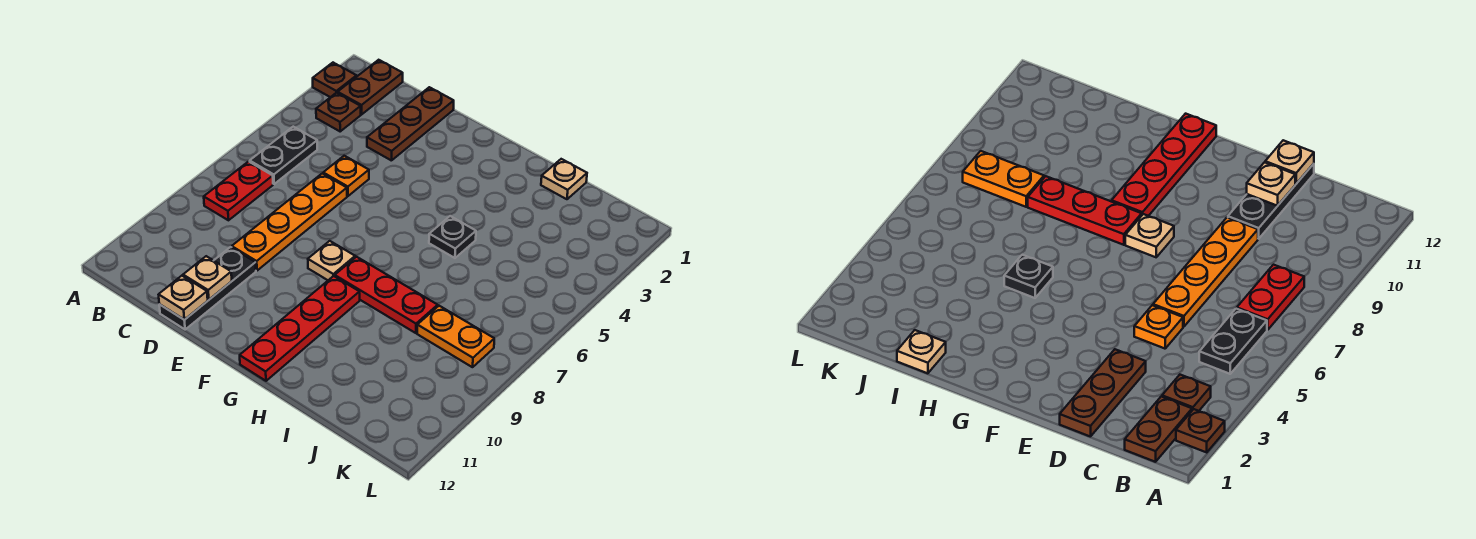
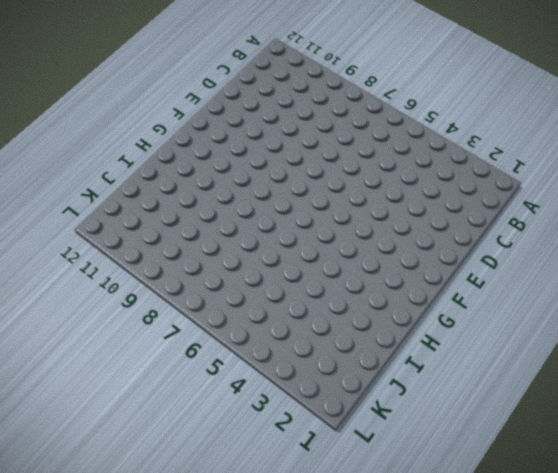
none -> brown plate A2 level 1
none -> brown plate B1:B2 level 1
none -> brown plate B3 level 1

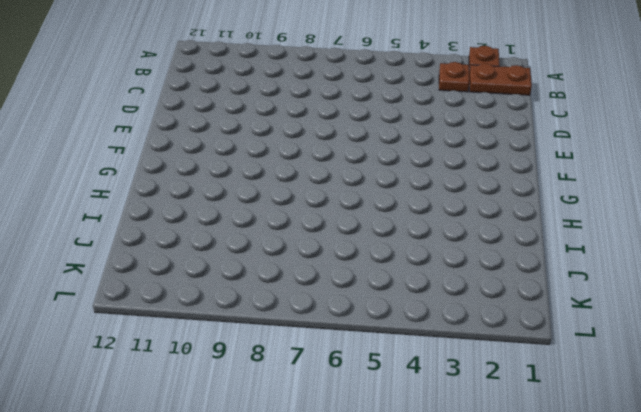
none -> black plate B5:B6 level 1
none -> red plate B7:B8 level 1
none -> brown plate D1:D3 level 1

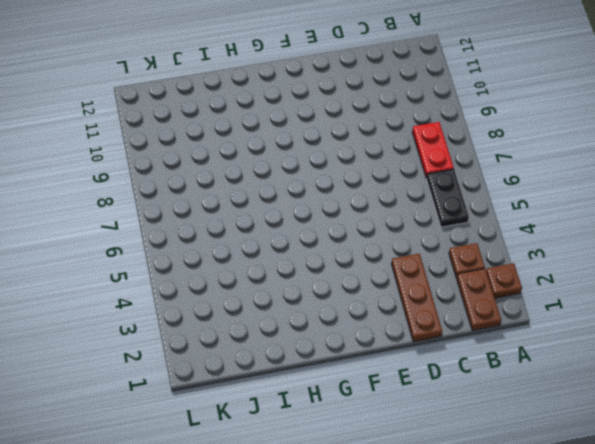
none -> orange plate D5 level 1
none -> orange plate D6:D9 level 1
none -> black plate D10:D12 level 1

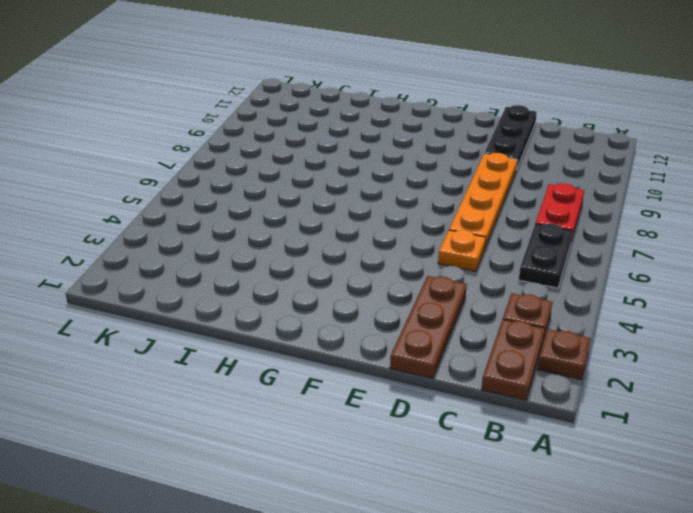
none -> tan plate F8 level 1
none -> red plate G8:I8 level 1
none -> red plate G9:G12 level 1

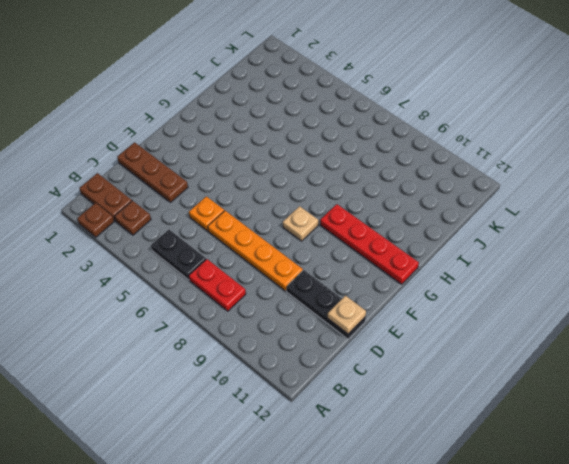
none -> red plate G8:I8 level 1
none -> black plate H5 level 1
none -> tan plate I1 level 1

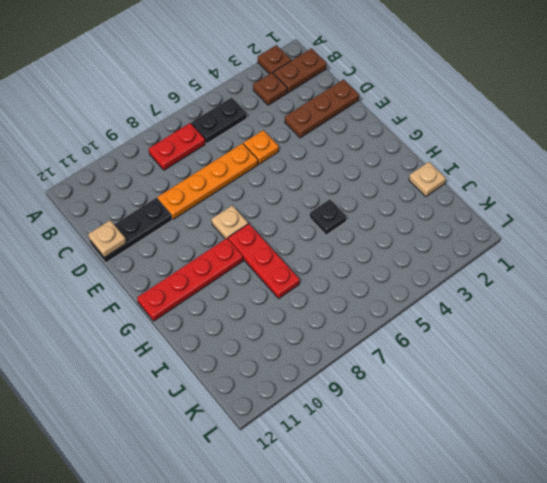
none -> orange plate J8:K8 level 1
none -> tan plate D11 level 2

